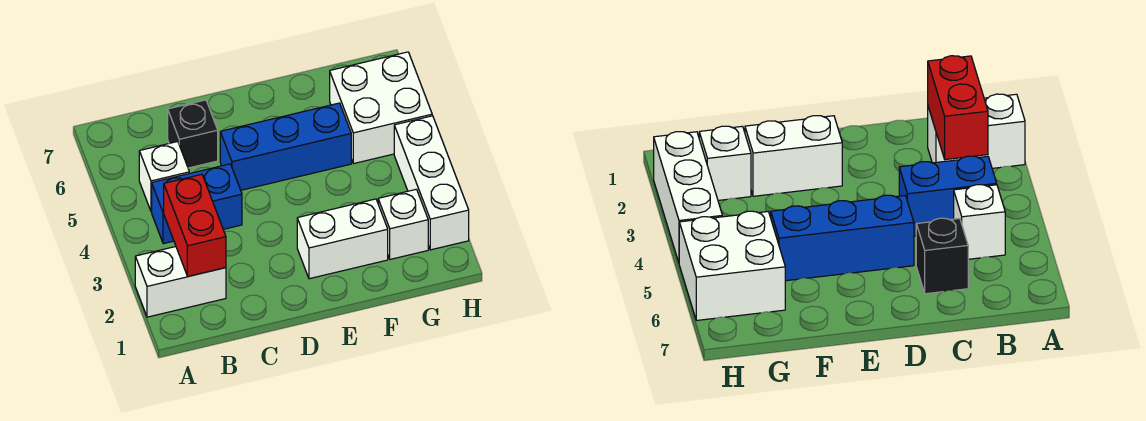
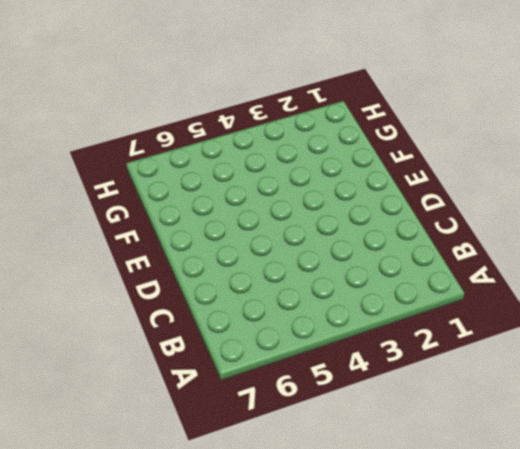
none -> white brick A2:B2 level 1
none -> blue brick B4:C4 level 1

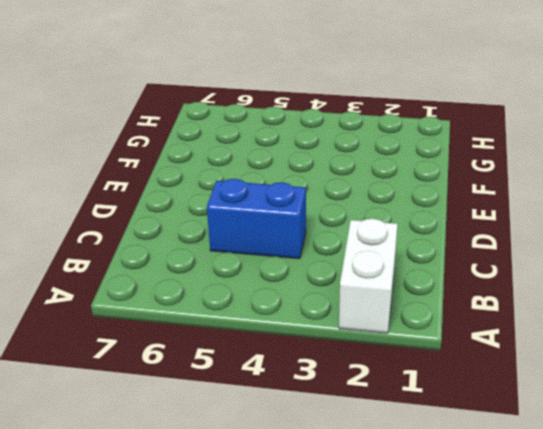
blue brick C4:C5 level 1 -> blue brick B4:C4 level 1
none -> white brick B5 level 1
none -> black brick C6 level 1

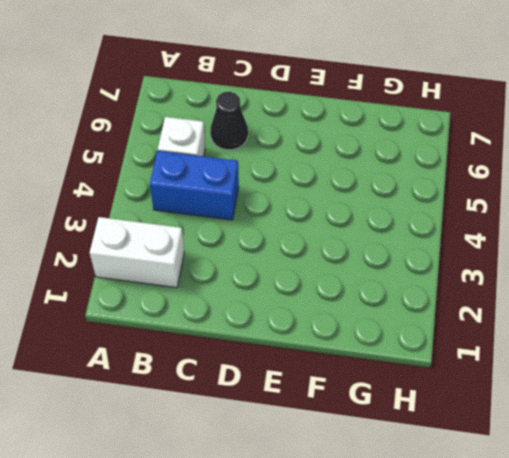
black cone C6 level 1 -> black brick C6 level 1
none -> blue brick D5:F5 level 1
none -> white brick E2:F2 level 1

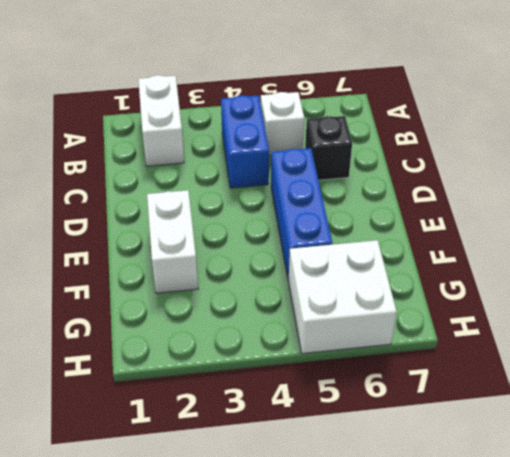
none -> white brick G2 level 1
none -> white brick H2:H4 level 1

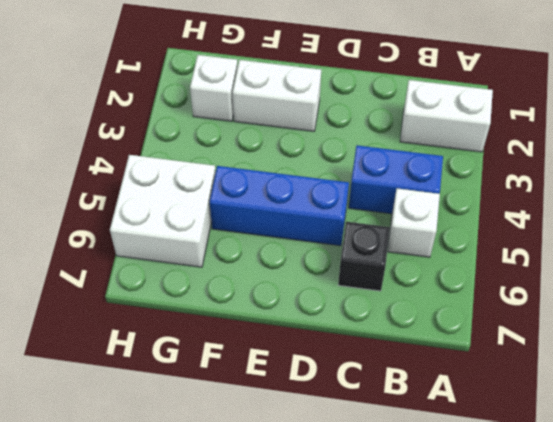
none -> white brick H2:H4 level 1
none -> red brick B2:B3 level 2

